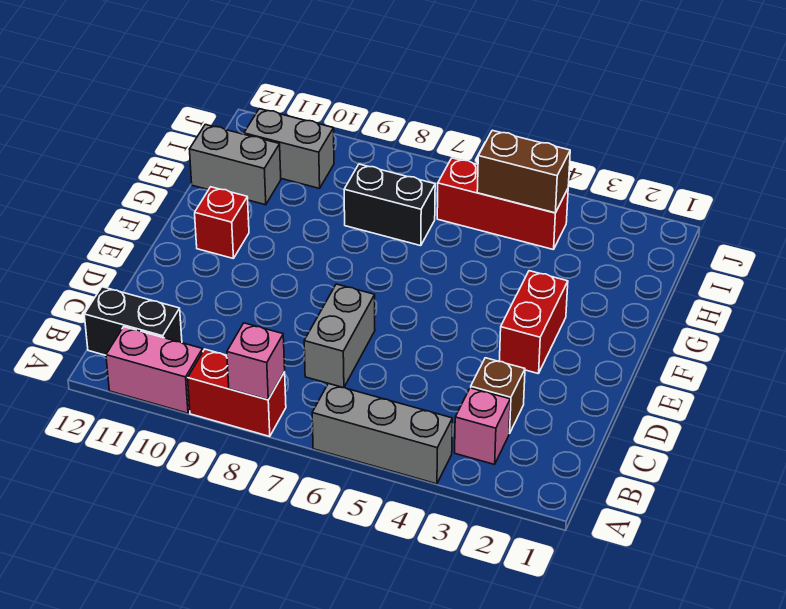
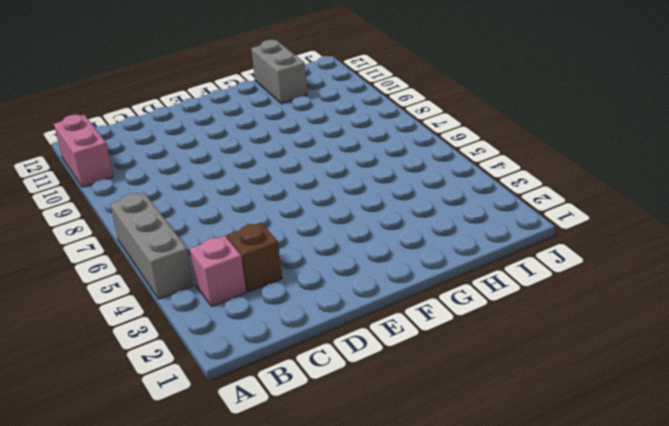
none -> red brick A8:A9 level 1
none -> black brick B11:B12 level 1
none -> grey brick C7:D7 level 1

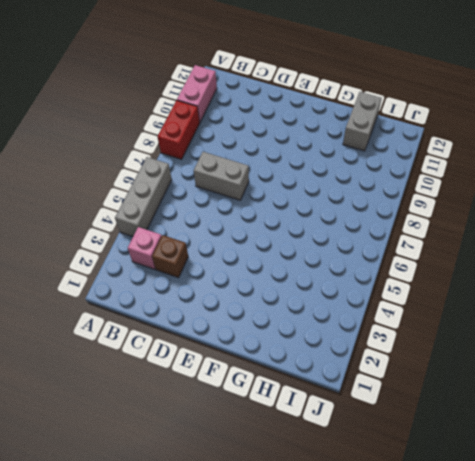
none -> black brick B11:B12 level 1
none -> red brick E3:F3 level 1
none -> red brick F11 level 1

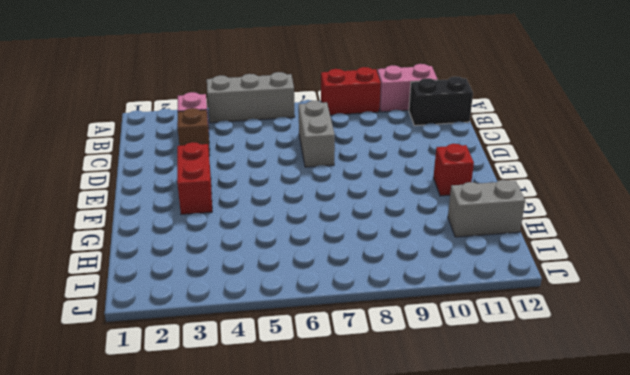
none -> black brick H7:H8 level 1
none -> red brick I4:I6 level 1
none -> grey brick I10:I11 level 1

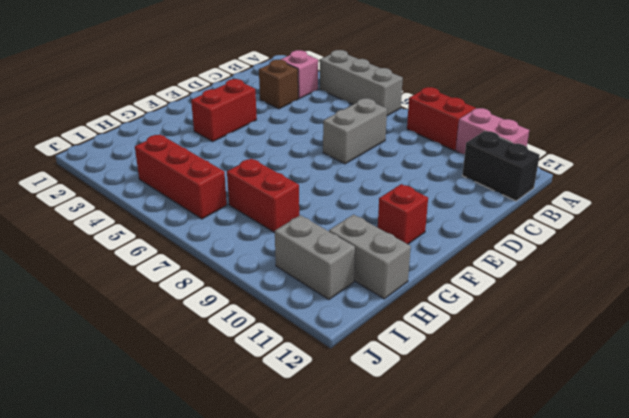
red brick H7:H8 level 1 -> black brick H7:H8 level 1
none -> pink brick A8 level 2
none -> brown brick I4:I5 level 2

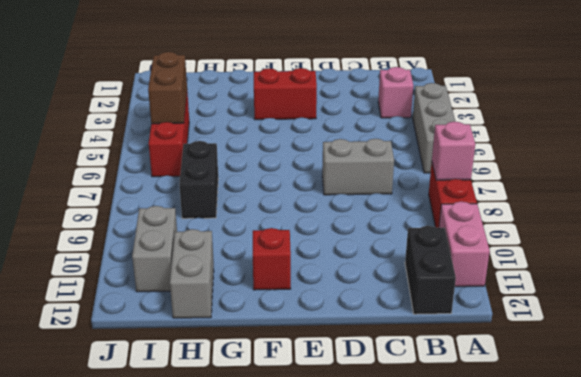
none -> brown brick C3 level 1

